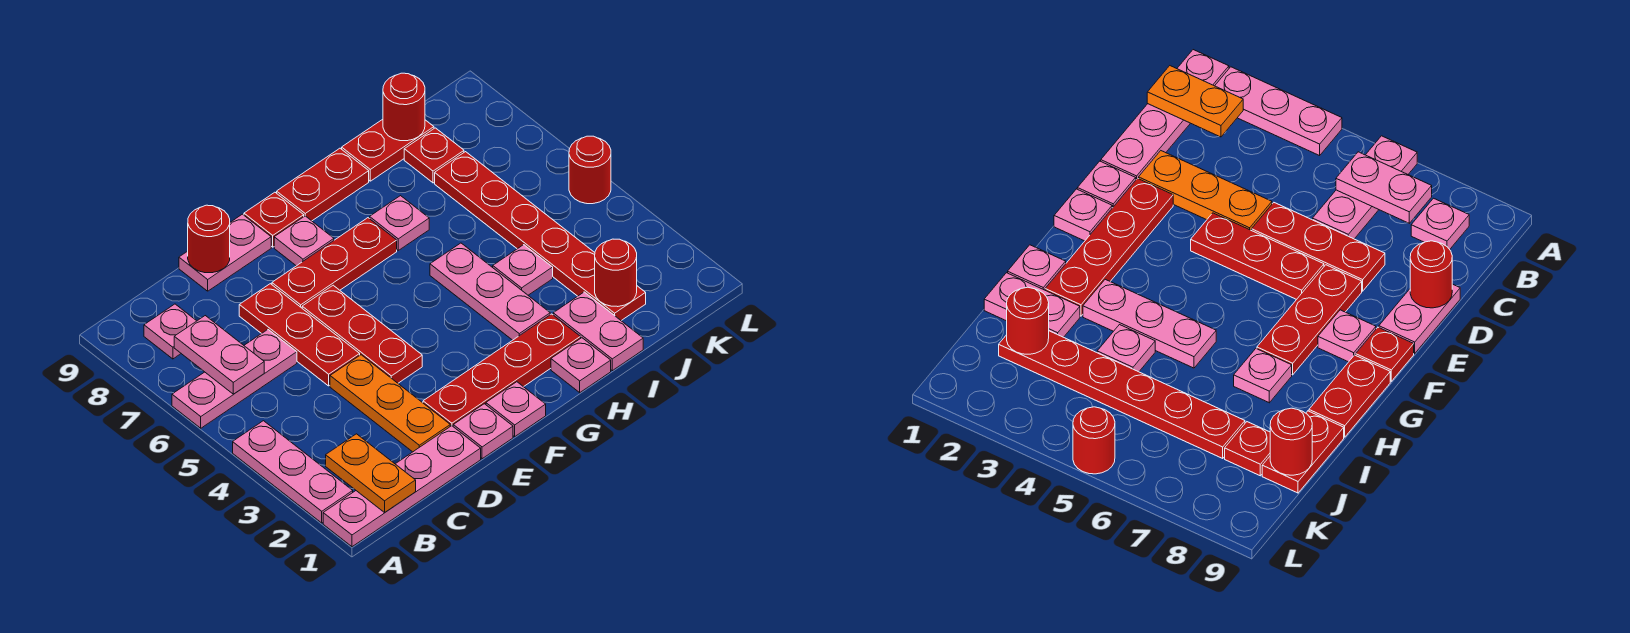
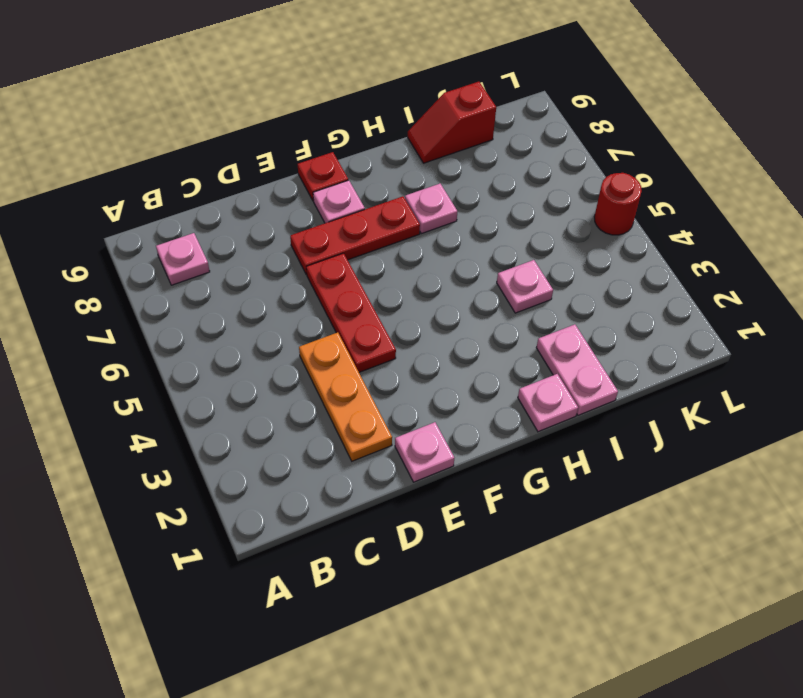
red slope I9:J9 level 1 top J -> red plate I9:J9 level 1
none -> pink plate A1:D1 level 1
none -> pink plate A2:A4 level 1
none -> pink plate A6:C6 level 1

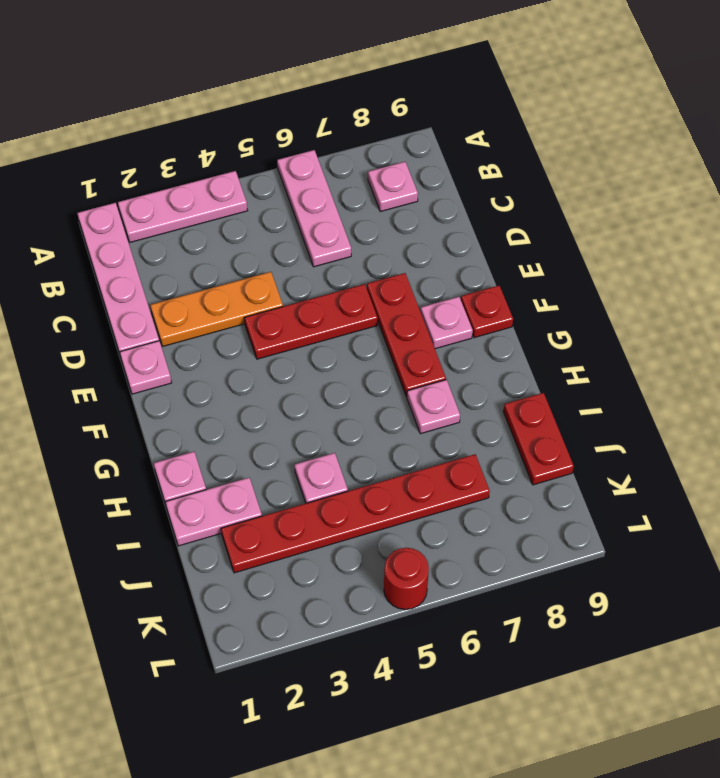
none -> red plate D5:D7 level 1
none -> pink plate D9:E9 level 1
none -> red plate E2:H2 level 1

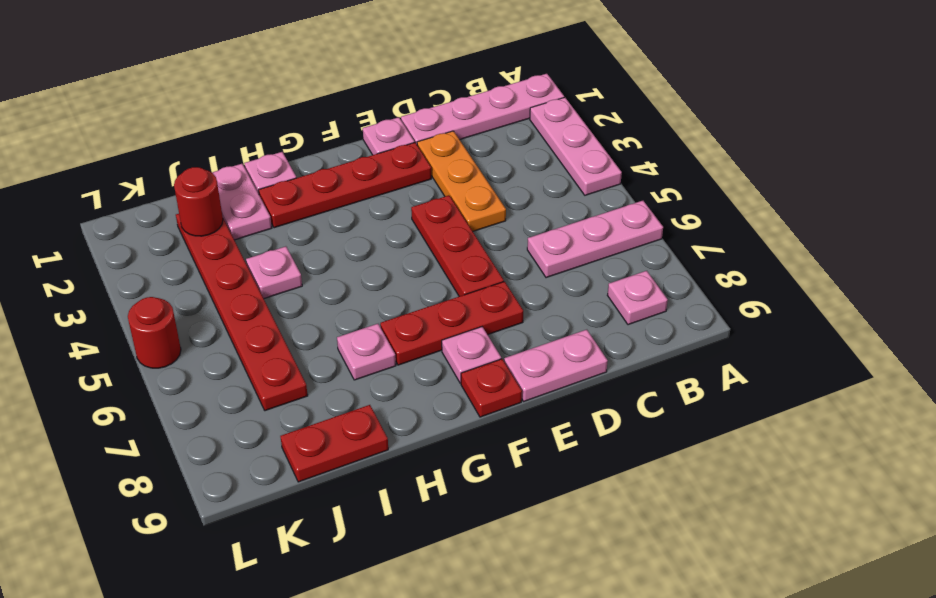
none -> red plate D5:D7 level 1
none -> pink plate F1 level 1
none -> red plate G9:H9 level 1

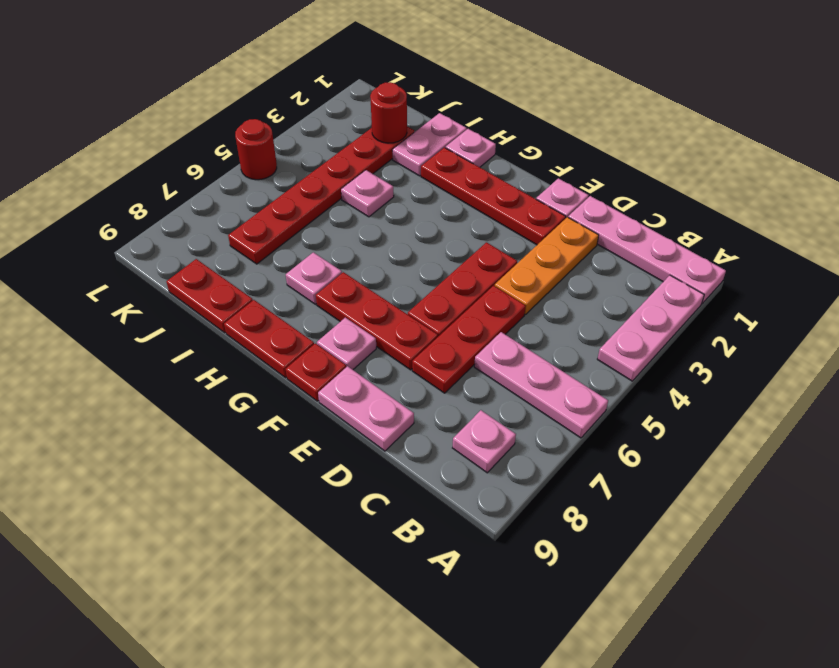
none -> pink plate F1 level 1
none -> pink plate H3:H5 level 1
none -> red plate J8 level 1

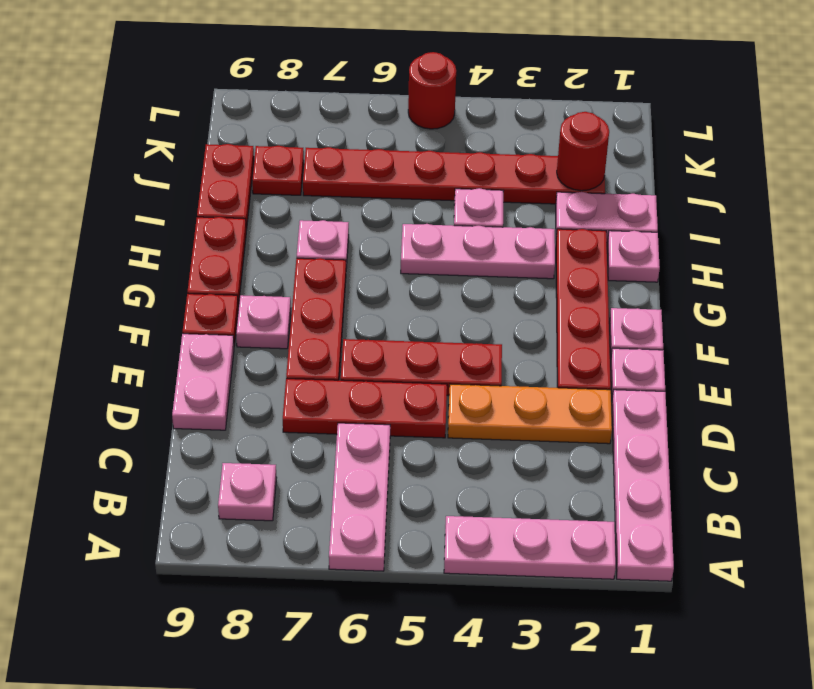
none -> orange plate B1:B2 level 2
none -> pink plate B6:B7 level 2
none -> red round brick D9 level 2

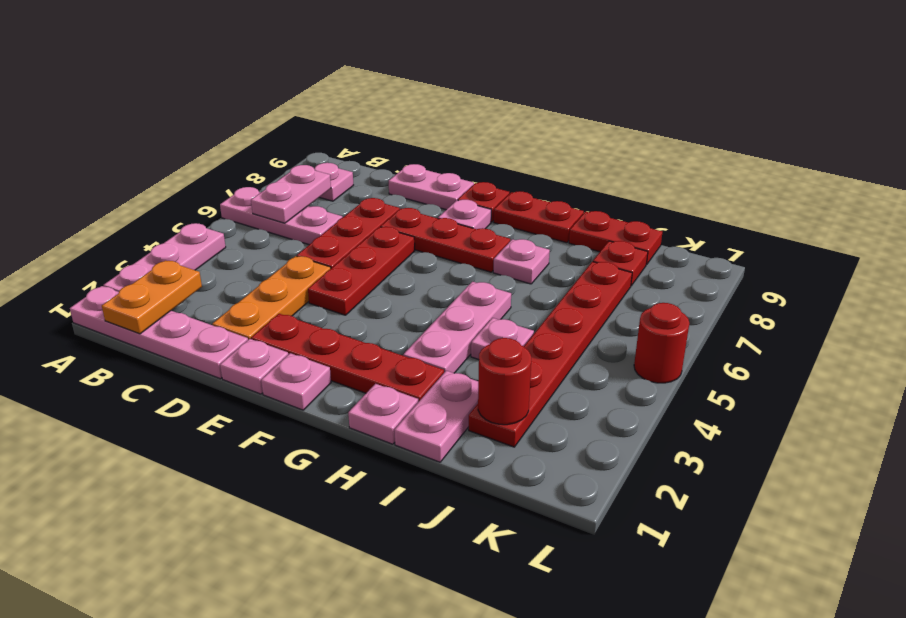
none -> red round brick D9 level 2
none -> red round brick J9 level 2

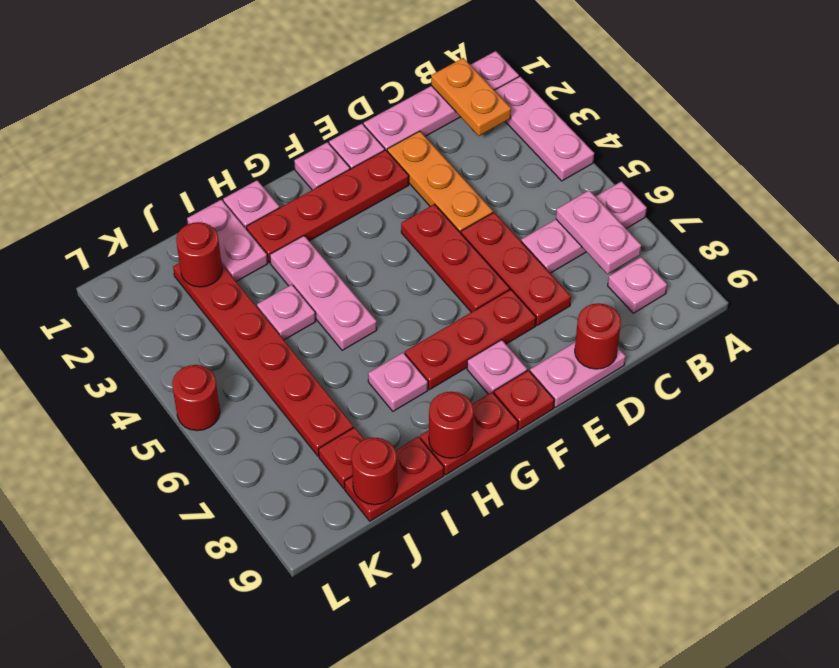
red round brick H9 level 2 -> none

